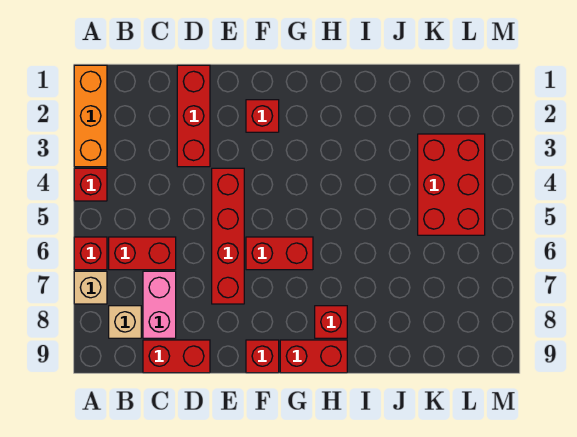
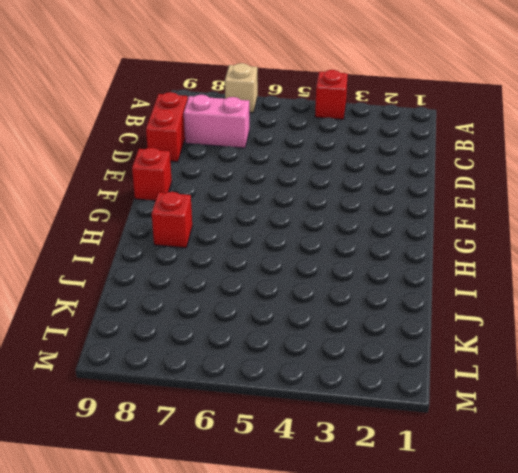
none -> orange brick A1:A3 level 1
none -> red brick A6 level 1
none -> red brick B6:C6 level 1

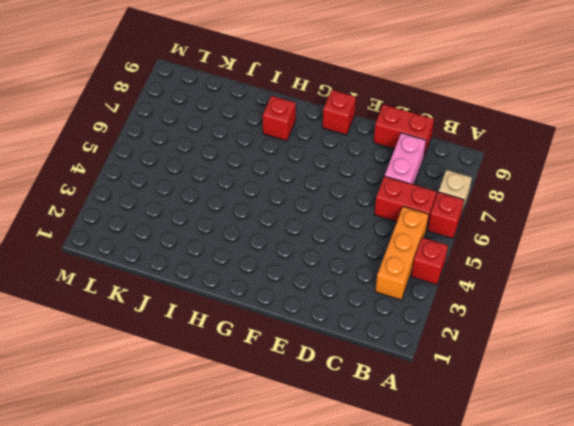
orange brick B3:B5 level 1 -> orange brick A1:A3 level 1
none -> tan brick B8 level 1
none -> red brick D1:D3 level 1
none -> red brick E4:E7 level 1

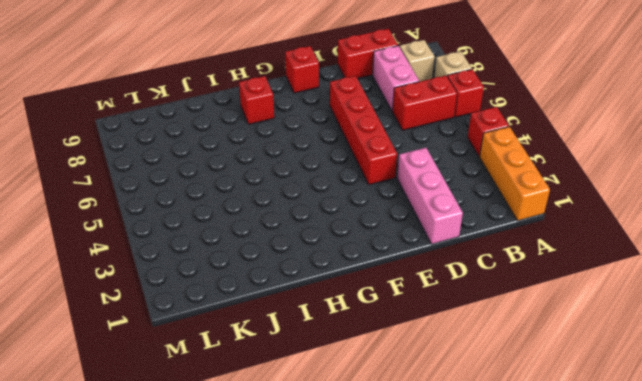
pink brick D1:D3 level 1 -> red brick D1:D3 level 1
none -> red brick F2 level 1
none -> red brick F6:G6 level 1
none -> red brick G9:H9 level 1

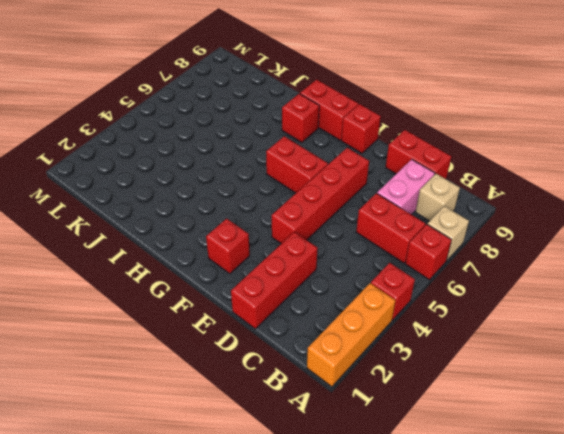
none -> red brick K3:L5 level 1

